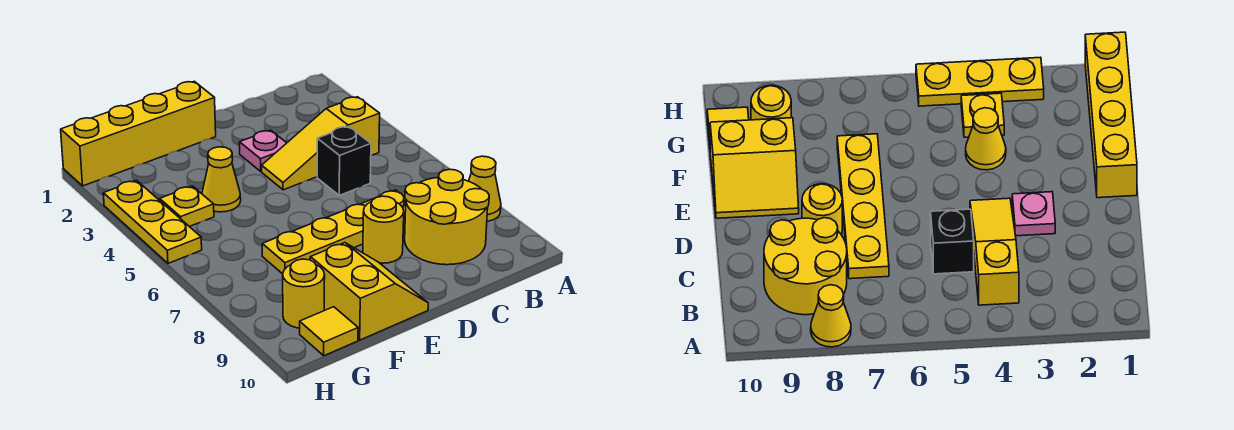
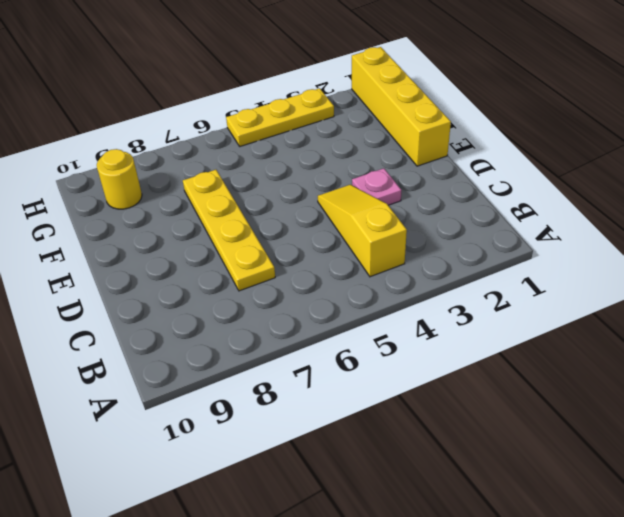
none -> yellow cone A8 level 1
none -> yellow round brick B8:C9 level 1
none -> black brick C5 level 1

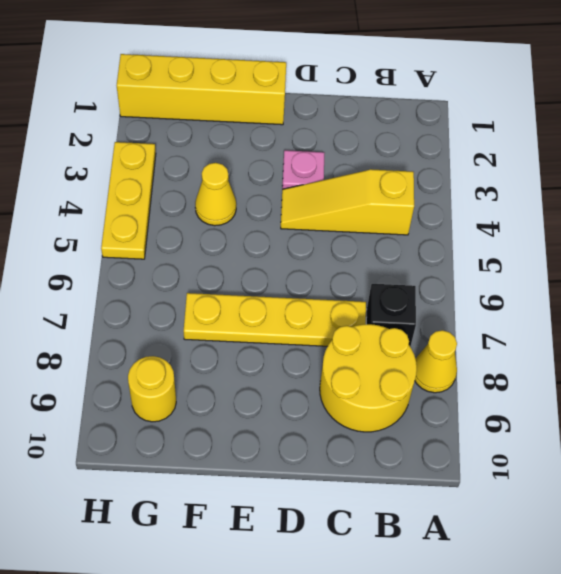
black brick B7 level 1 -> black brick C5 level 1
none -> yellow round brick D8 level 1
none -> yellow slope E9:F10 level 1 top F
none -> yellow plate G4 level 1

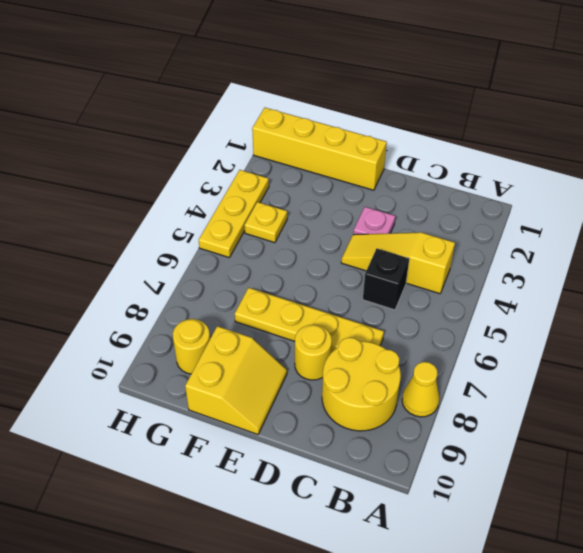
none -> yellow cone F4 level 1
none -> yellow tile G10 level 1

